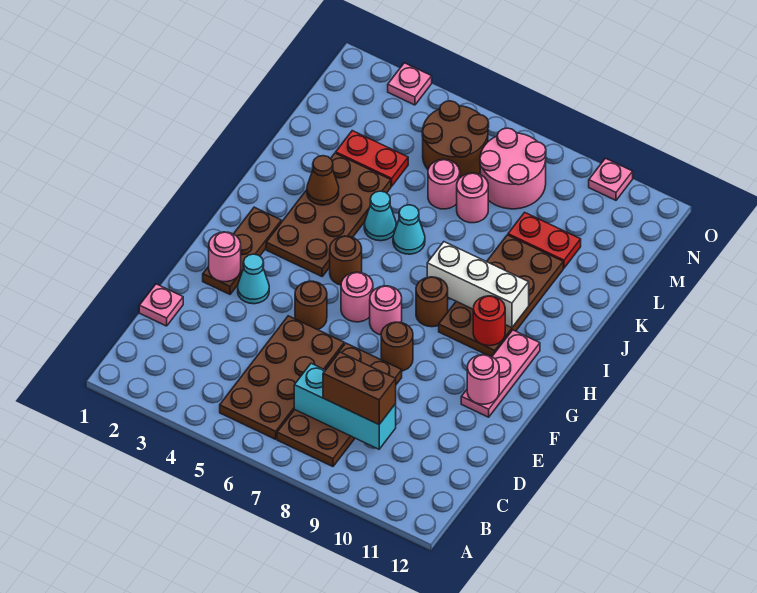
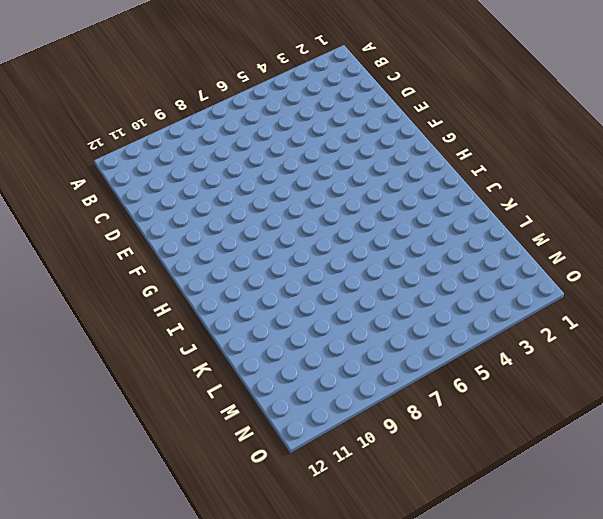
none -> brown plate B5:E6 level 1
none -> brown plate B7:E8 level 1
none -> pink plate D1 level 1
none -> brown plate F2:H2 level 1

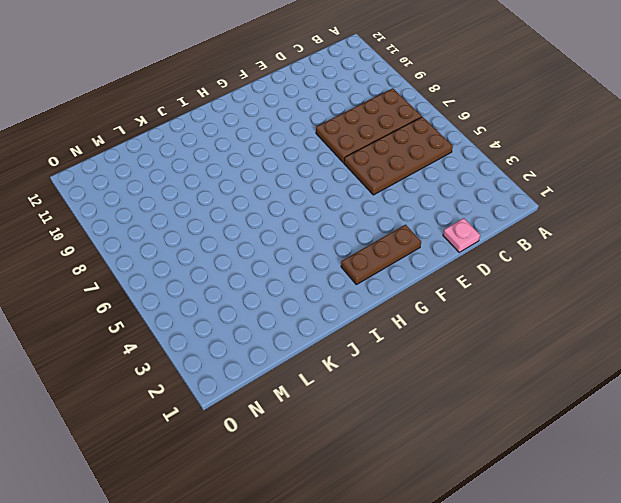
none -> cyan cone F3 level 1
none -> brown round brick F5 level 1
none -> brown round brick F8 level 1
none -> pink plate F11:H11 level 1

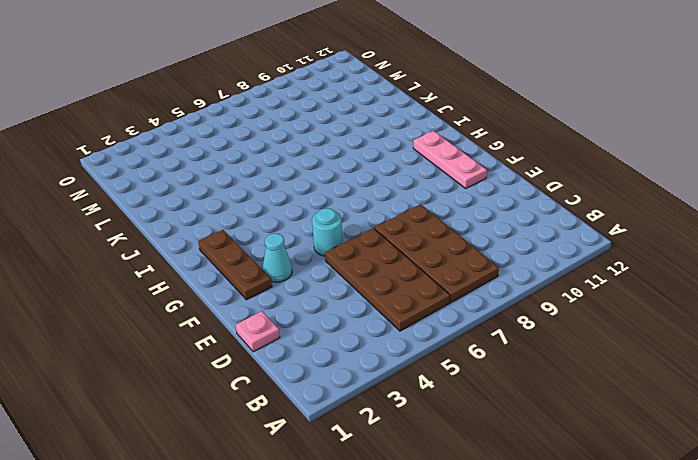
cyan round brick F5 level 1 -> brown round brick F5 level 1
none -> brown round brick F8 level 1
none -> pink round brick G6 level 1
none -> pink round brick G7 level 1
none -> brown plate H3:K4 level 1

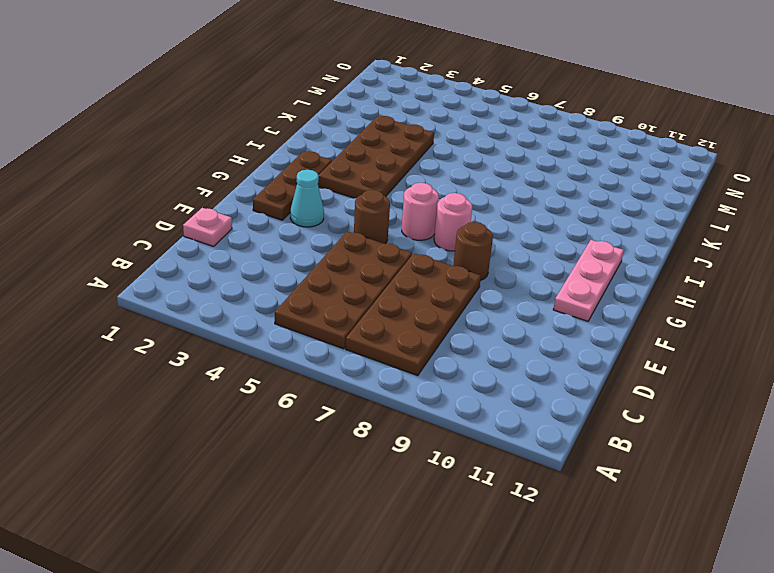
none -> brown round brick H5 level 1
none -> brown round brick H8 level 1
none -> brown plate H9:K10 level 1
none -> cyan cone J5 level 1

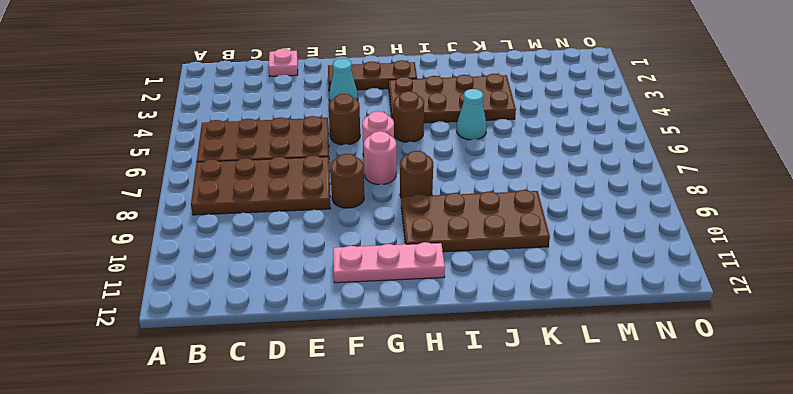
none -> cyan cone J6 level 1
none -> red plate L3:L4 level 1
none -> pink round brick L6 level 1
none -> pink round brick L7 level 1

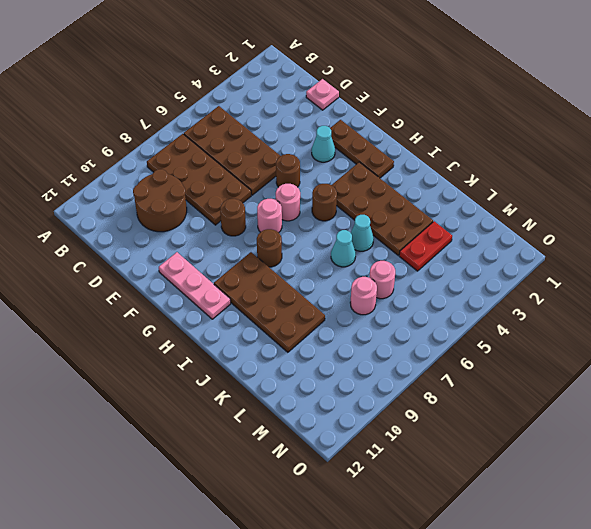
brown round brick C9:D10 level 1 -> brown round brick M5:N6 level 1
none -> red plate L9:L10 level 1
none -> pink round brick M7:N8 level 1
none -> pink plate O3 level 1
none -> pink plate O10 level 1

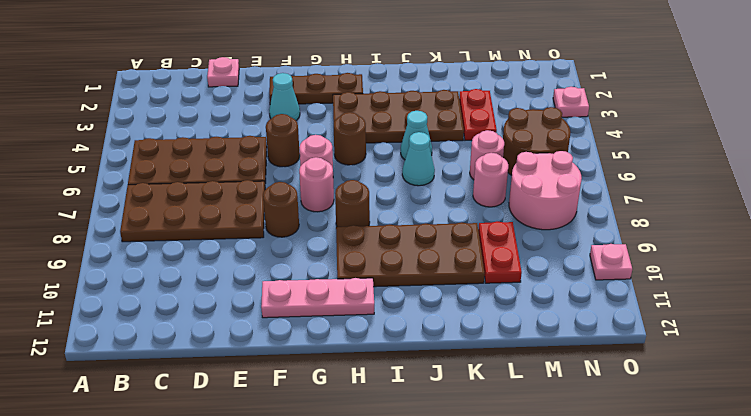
none -> cyan brick C7:C9 level 2
none -> pink round brick F2 level 2
none -> pink round brick F11 level 2
none -> red round brick H10 level 2

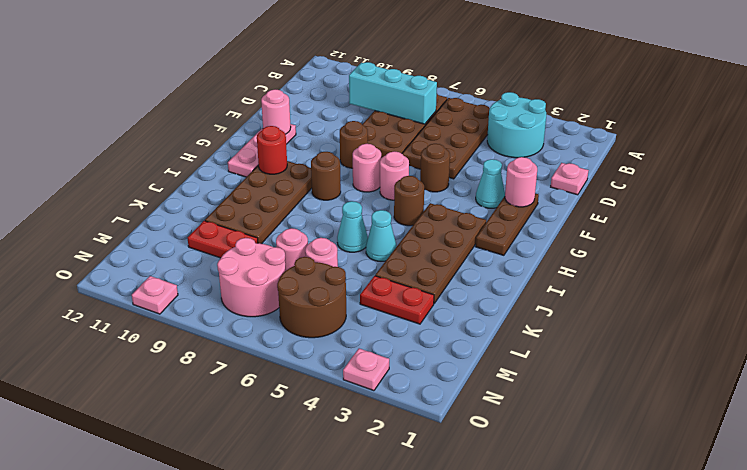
cyan round brick B3:C4 level 1 -> none
none -> white brick I8:I10 level 2
none -> brown cone J3 level 2
none -> brown brick C8:C9 level 3

